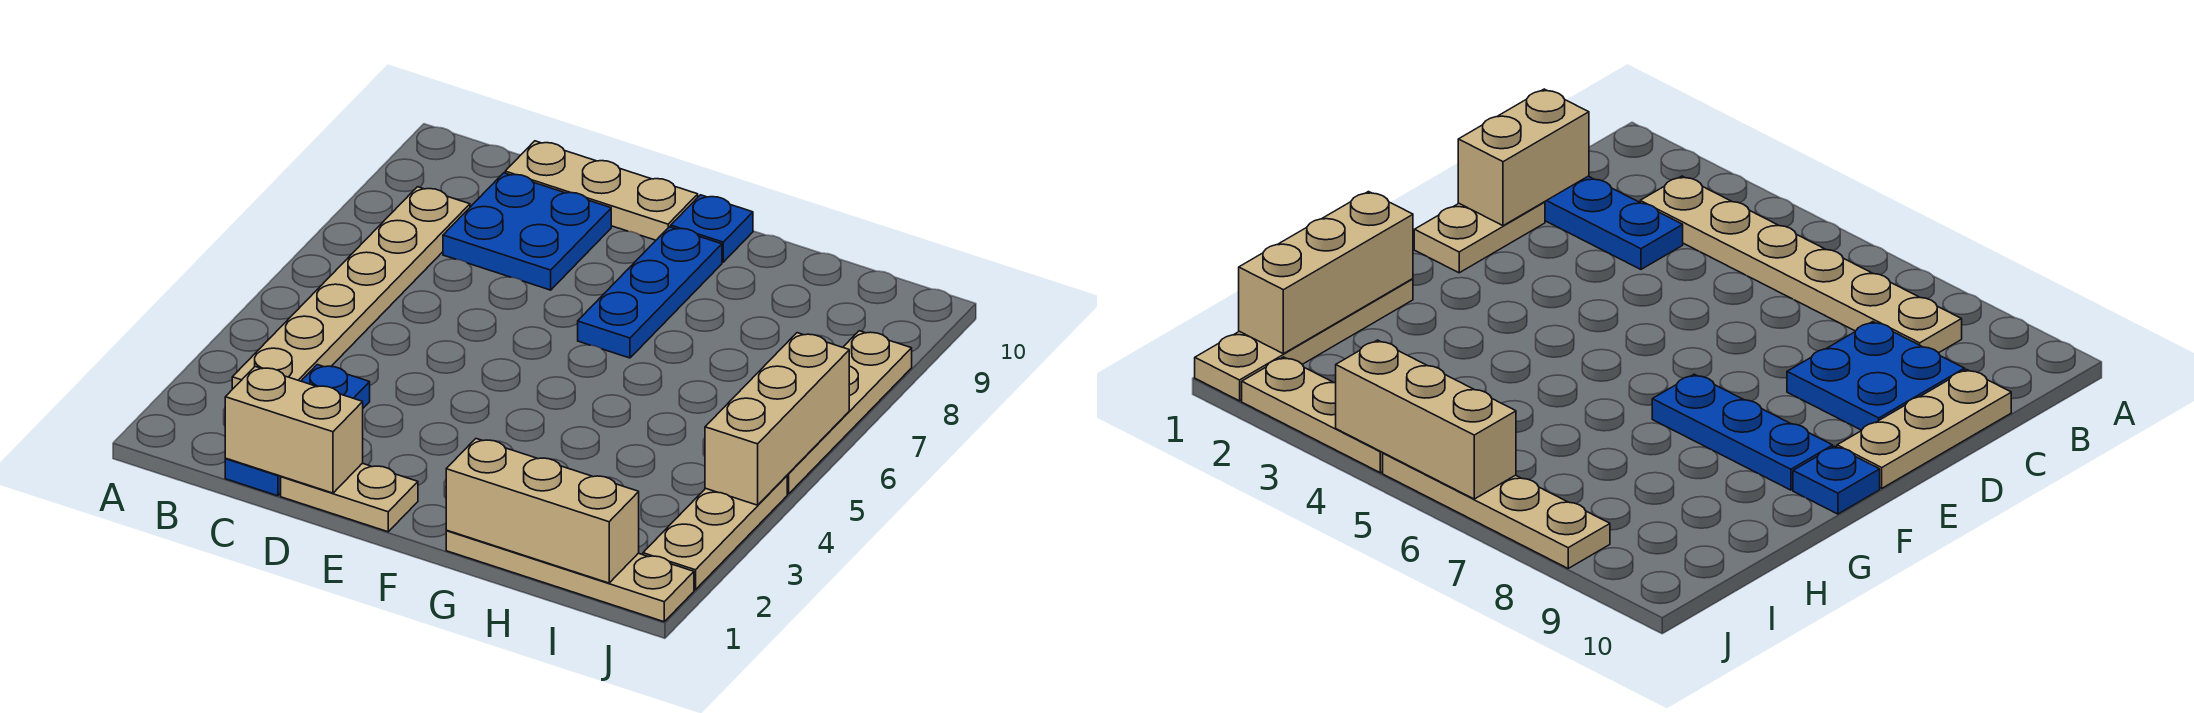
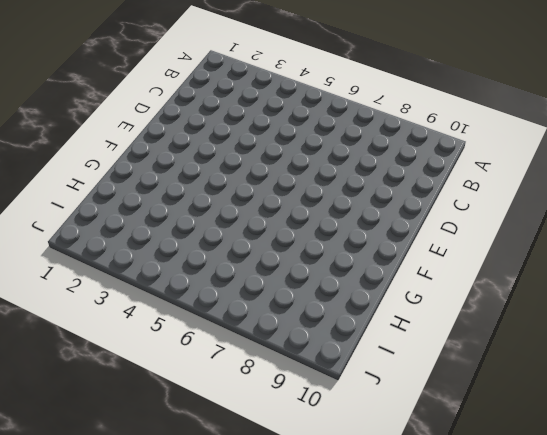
none -> tan plate B3:B8 level 1
none -> blue plate C1:C3 level 1
none -> blue plate C8:D9 level 1

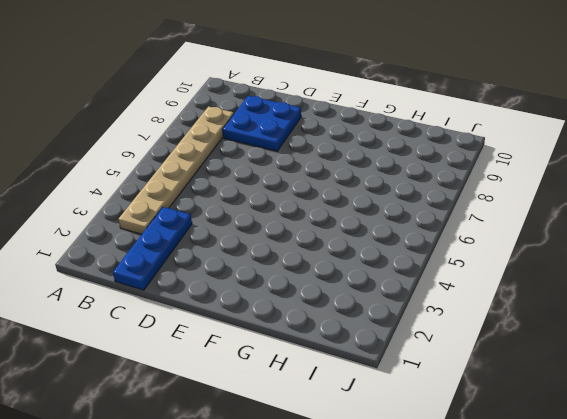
none -> tan plate C10:E10 level 1
none -> tan plate D1:E1 level 1
none -> blue plate F7:F9 level 1

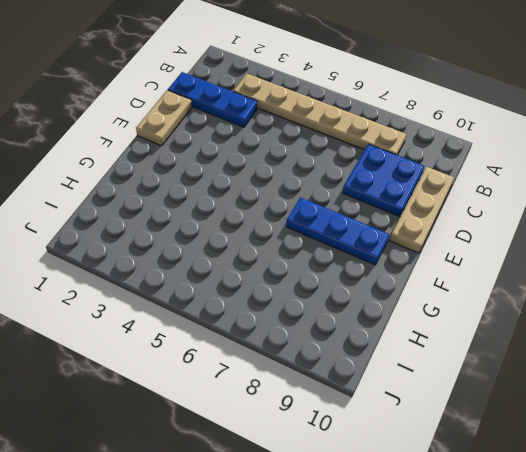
none -> blue plate F10 level 1
none -> tan plate G1:J1 level 1
none -> tan plate J2:J4 level 1

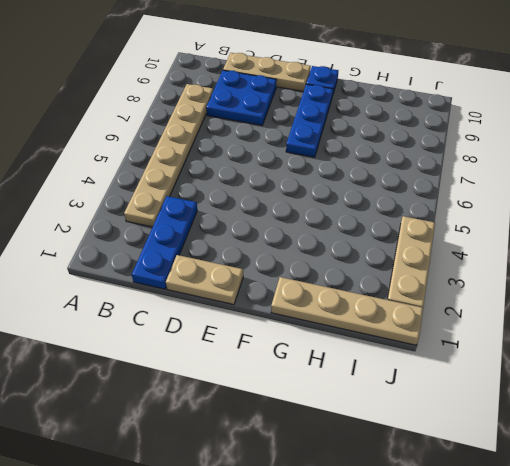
none -> tan plate J5:J8 level 1
none -> tan brick C1:D1 level 2
none -> tan brick G1:I1 level 2

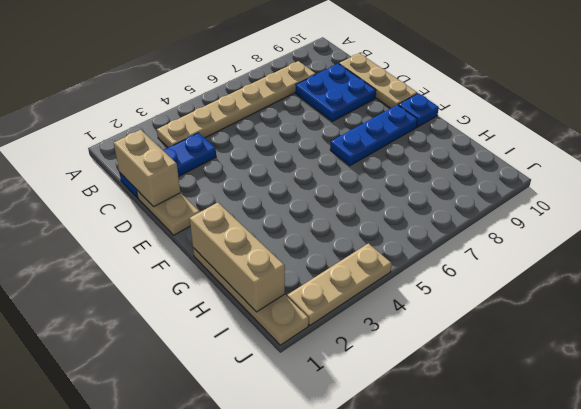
none -> tan plate J5:J8 level 1
none -> tan brick J4:J6 level 2

